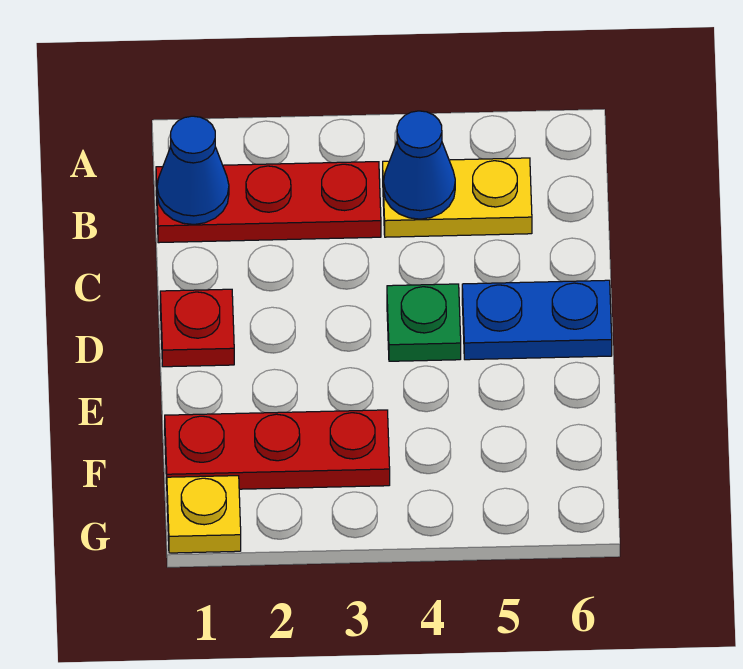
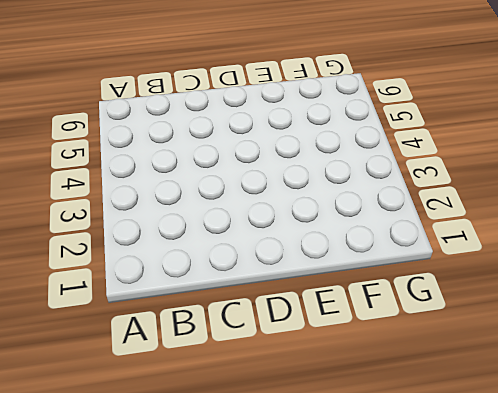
none -> red plate B1:B3 level 1
none -> yellow plate B4:B5 level 1

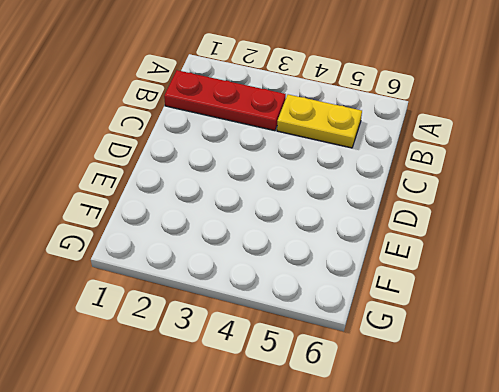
none -> red plate D1 level 1
none -> green plate D4 level 1

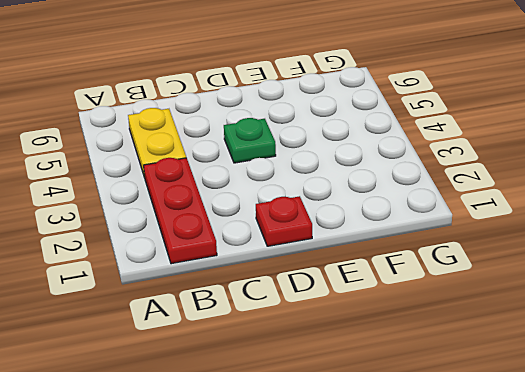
none -> blue plate D5:D6 level 1
none -> red plate F1:F3 level 1

